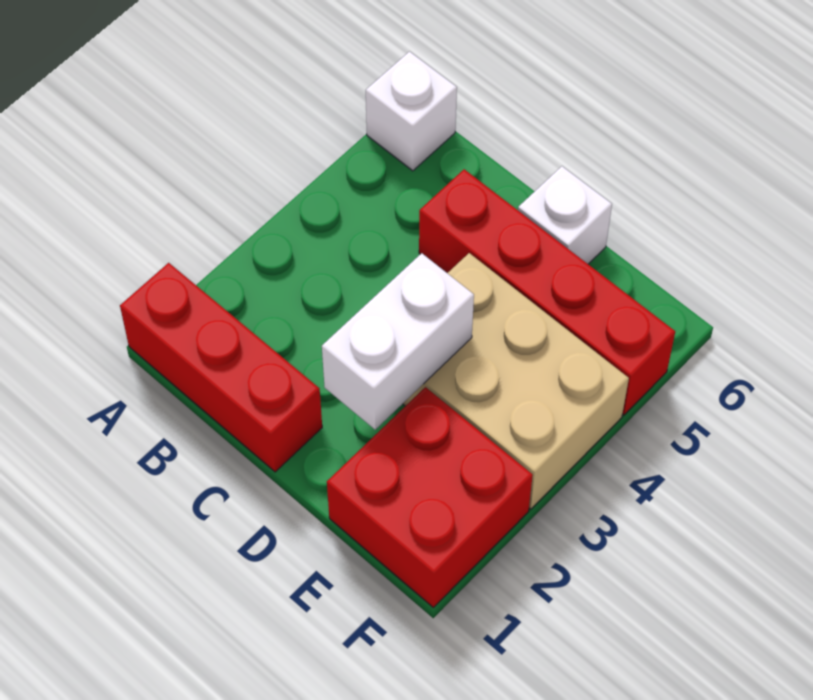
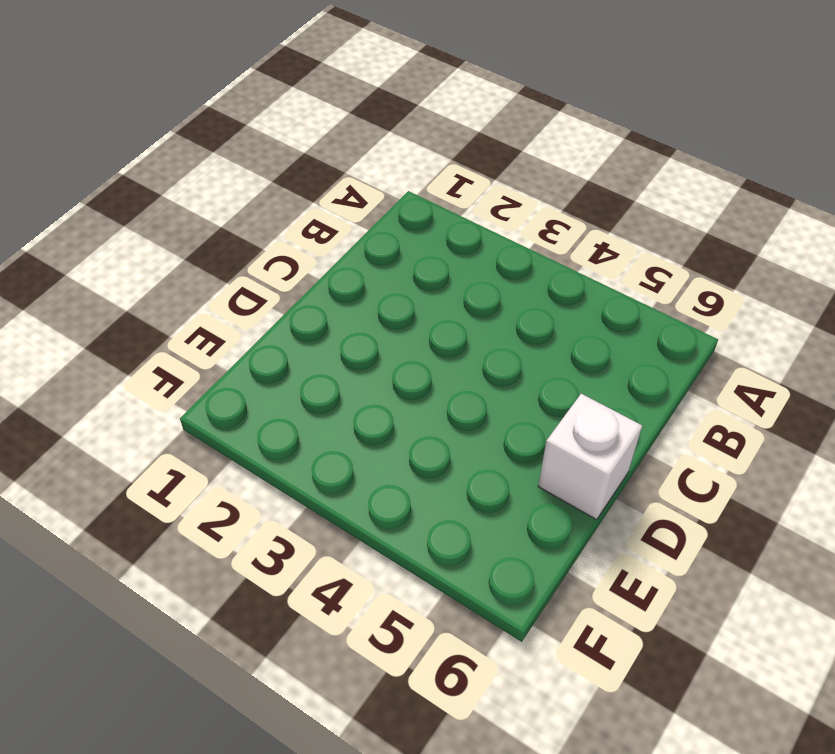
none -> red brick A1:C1 level 1
none -> white brick A6 level 1

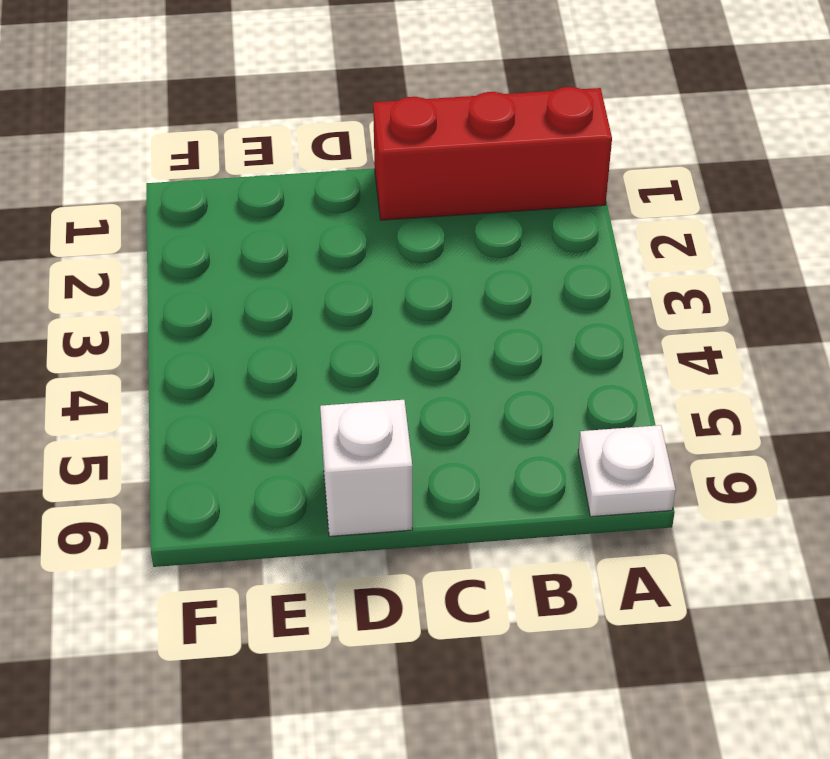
white plate A6 level 1 -> white brick A6 level 1
none -> red brick C5:F5 level 1
none -> tan brick D3:F4 level 1

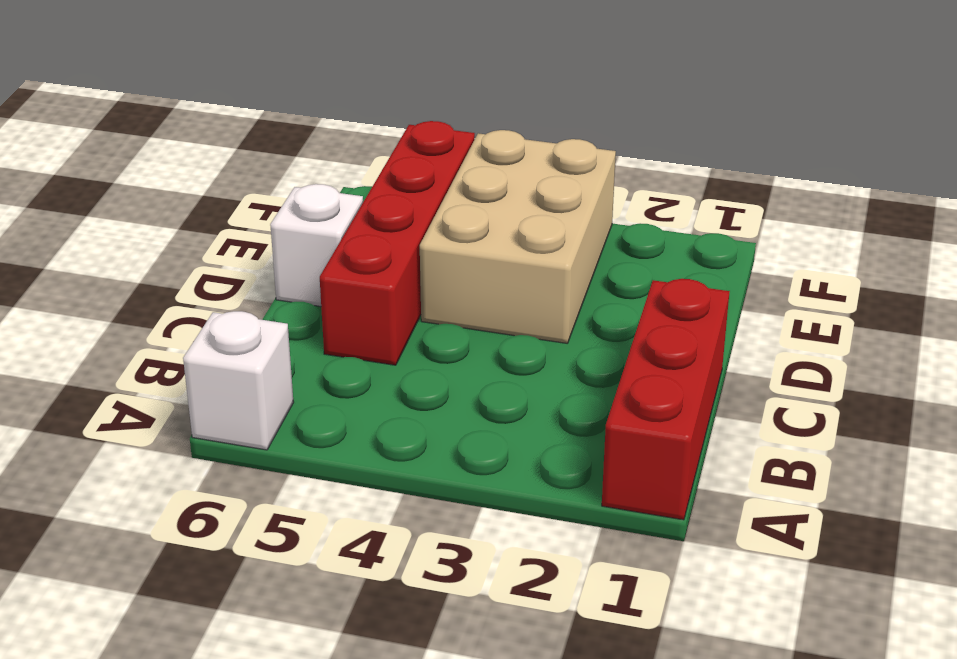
none -> red brick E1:F2 level 1
none -> white brick D2:D3 level 2

